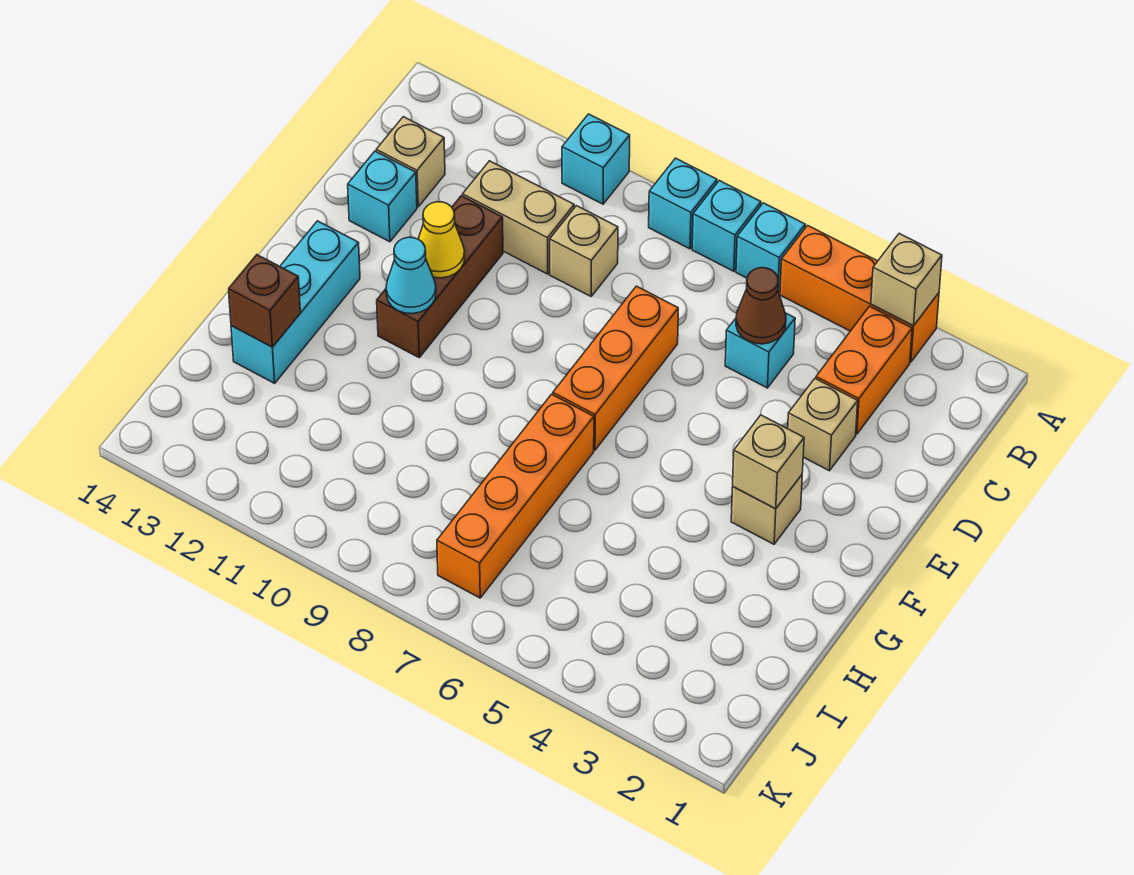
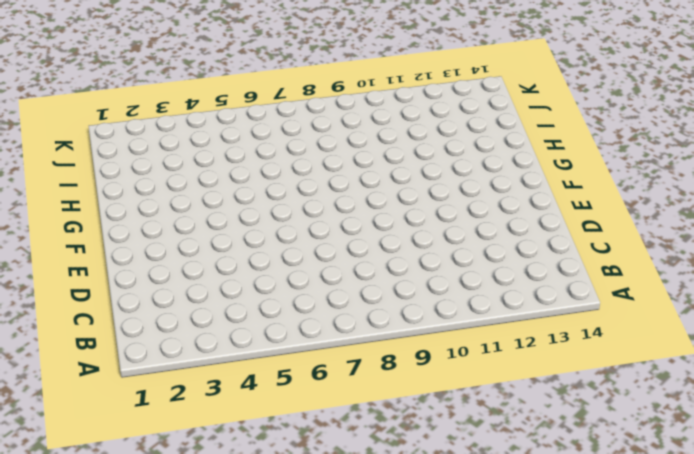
none -> orange brick A3:A5 level 1
none -> cyan brick A6 level 1
none -> cyan brick A7 level 1

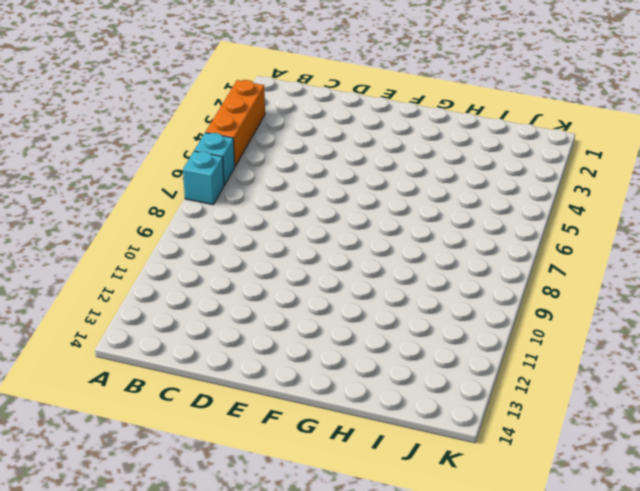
none -> cyan brick A8 level 1
none -> cyan brick A10 level 1
none -> orange brick B3:C3 level 1

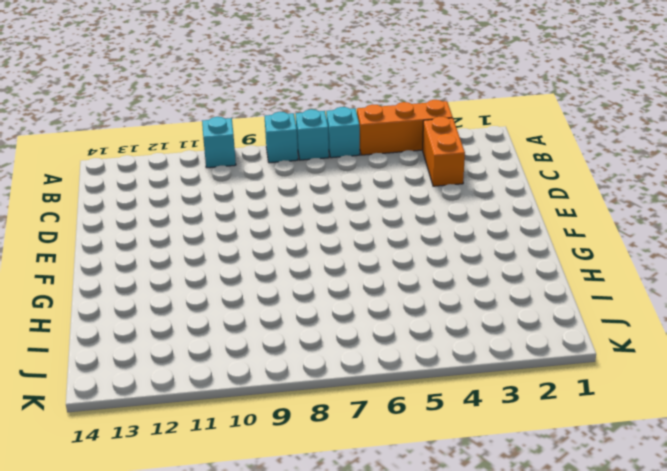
none -> cyan brick C5 level 1
none -> tan brick C9 level 1
none -> tan brick C10:C11 level 1

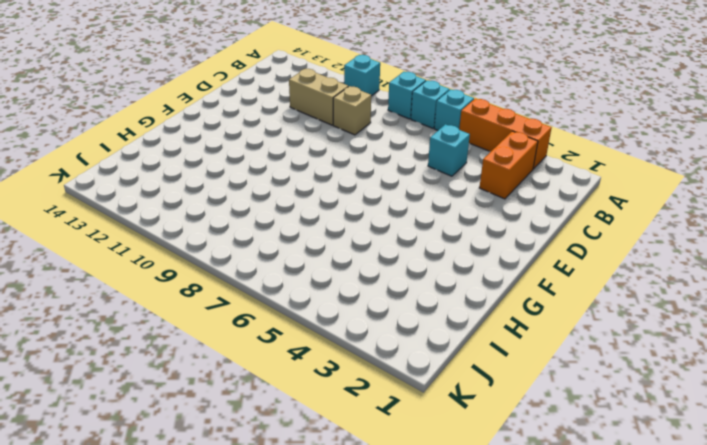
none -> tan brick C13 level 1
none -> tan brick D3 level 1
none -> orange brick D7:F7 level 1

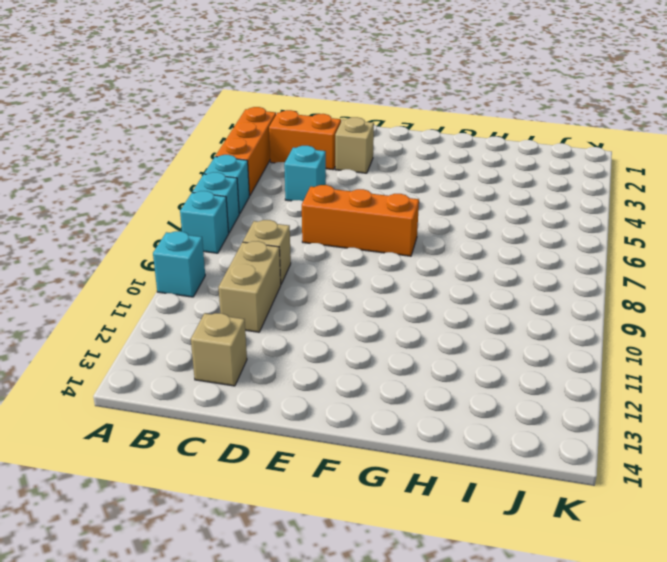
none -> brown brick D11:F11 level 1
none -> cyan brick D13 level 1
none -> tan brick F3 level 1

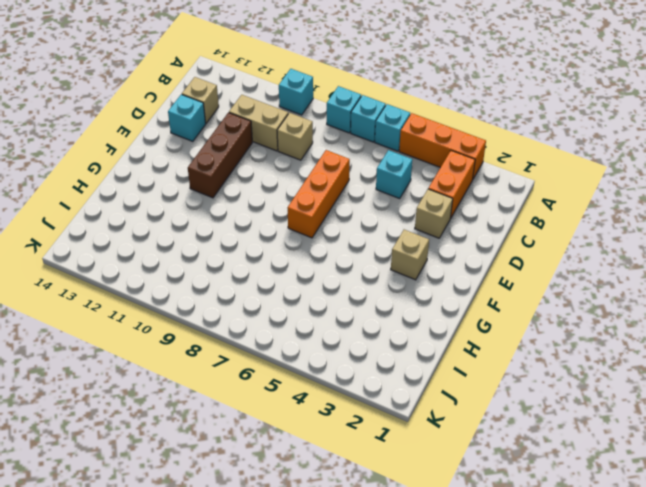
none -> cyan brick F13:H13 level 1
none -> orange brick G7:J7 level 1
none -> tan brick A3 level 2

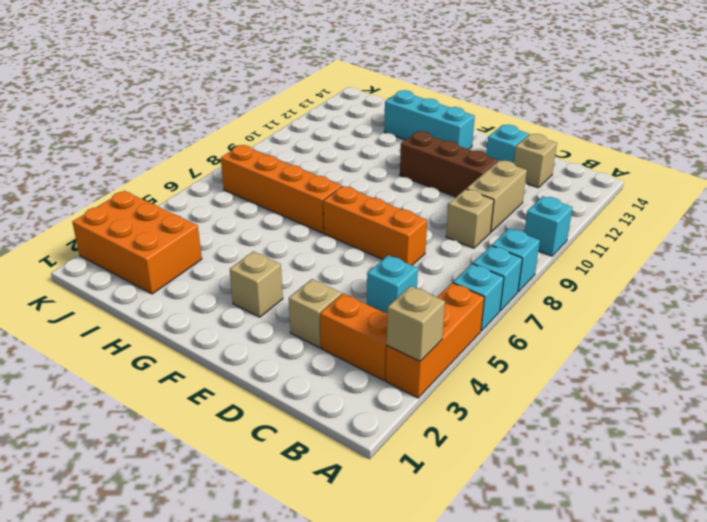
orange brick I2:K3 level 1 -> none
none -> brown cone C5 level 2
none -> yellow cone E11 level 2
none -> tan brick F3 level 2

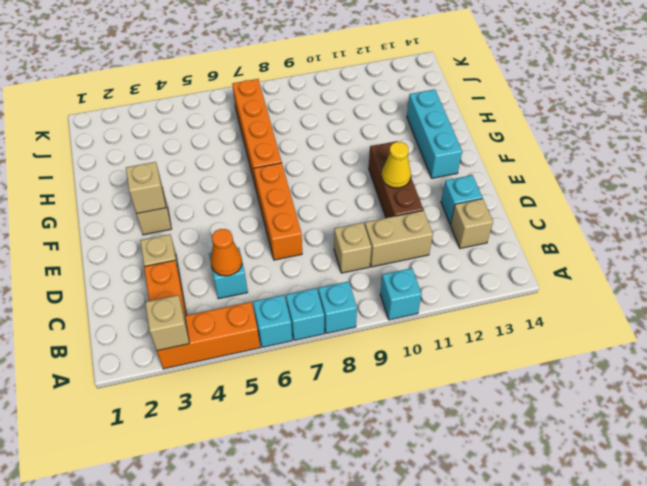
orange cone C5 level 2 -> brown cone C5 level 2
none -> cyan cone F11 level 2
none -> brown brick H13 level 2

